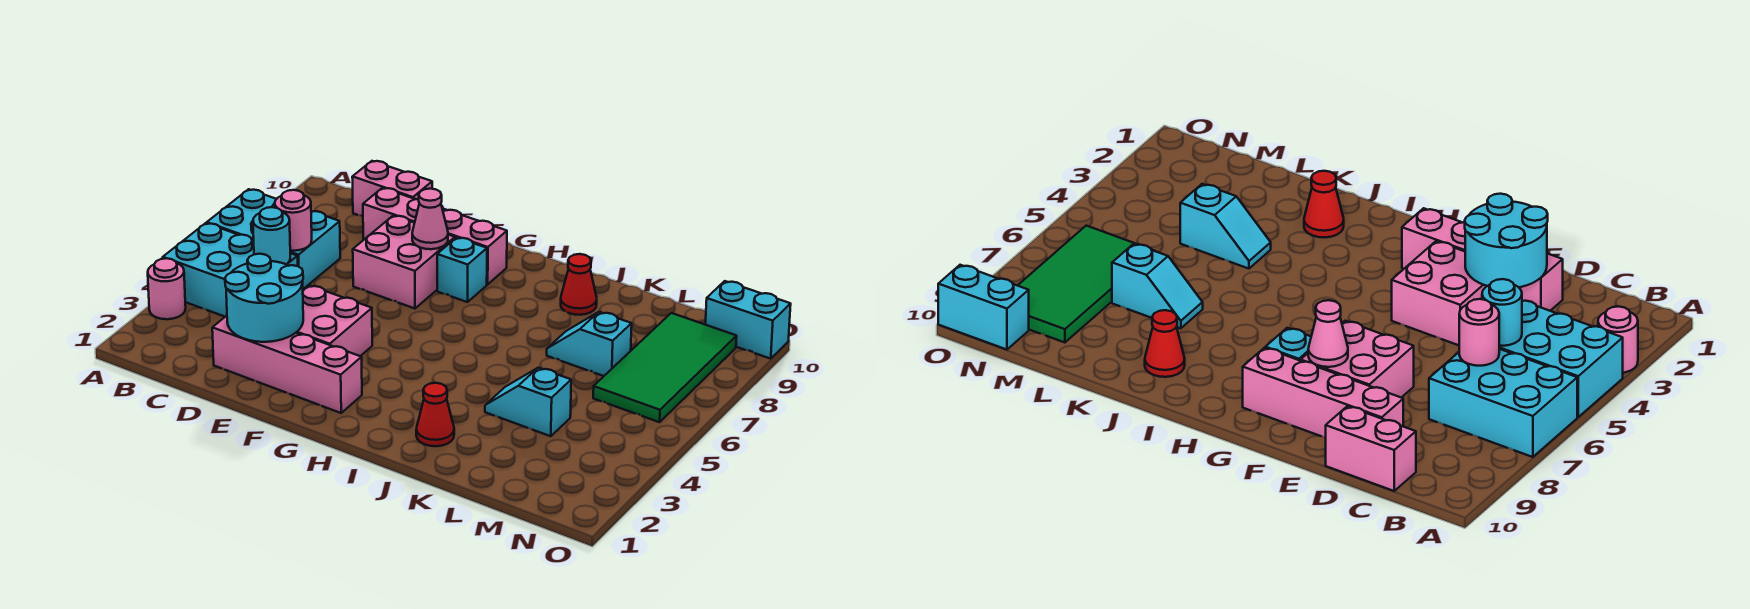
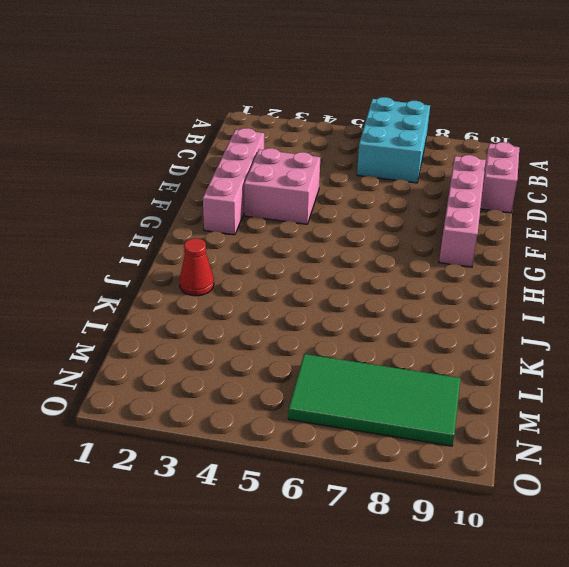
none -> pink round brick A3 level 1
none -> cyan brick A4:C5 level 1
none -> pink brick E7:F8 level 1

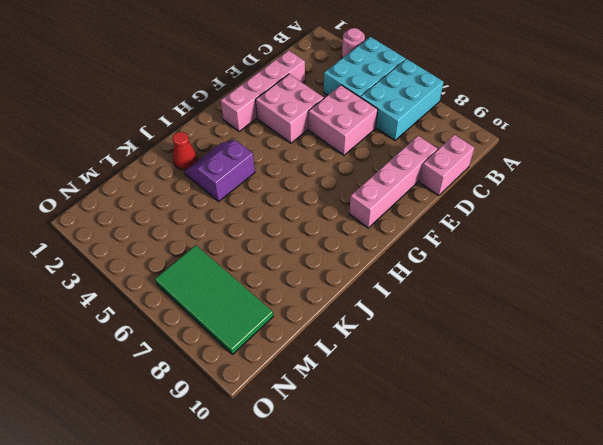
pink brick D5:E6 level 1 -> pink brick E7:F8 level 1
purple slope I3:J4 level 1 top 4 -> none
none -> cyan brick G8 level 1
none -> red cone J9 level 1
none -> cyan slope K4:L4 level 1 top L

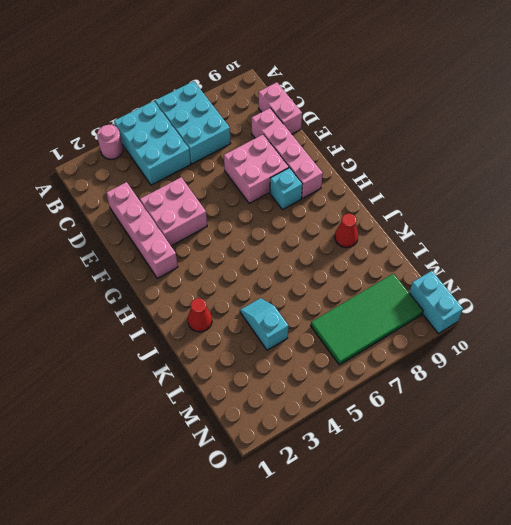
none -> cyan slope K7:L7 level 1 top L
none -> cyan round brick C5 level 2
none -> pink round brick C6 level 2

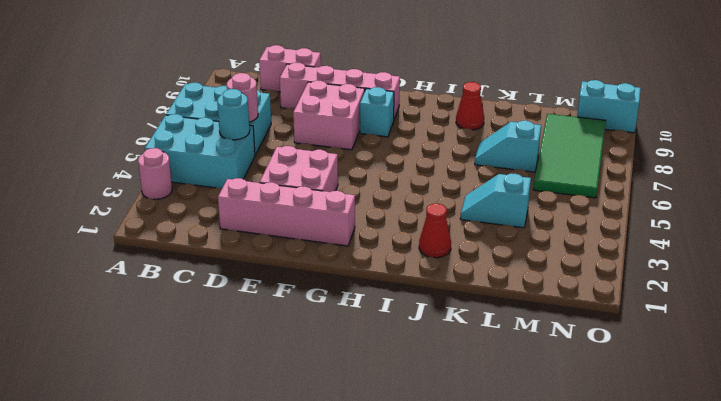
none -> cyan round brick D2:E3 level 2
none -> pink cone F8 level 2

